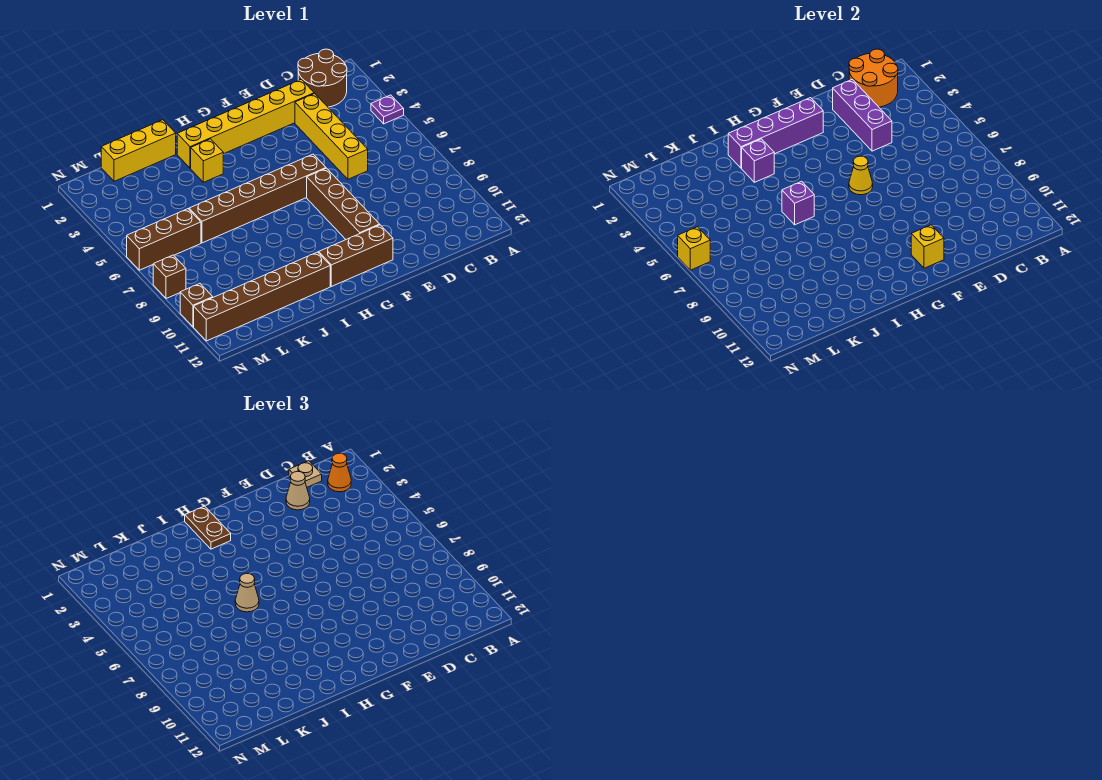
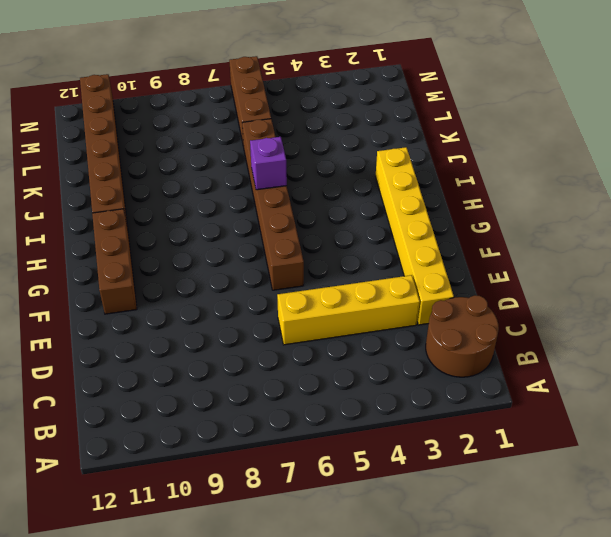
none -> purple plate A4 level 1
none -> brown brick F7:F10 level 1
none -> yellow brick I3 level 1

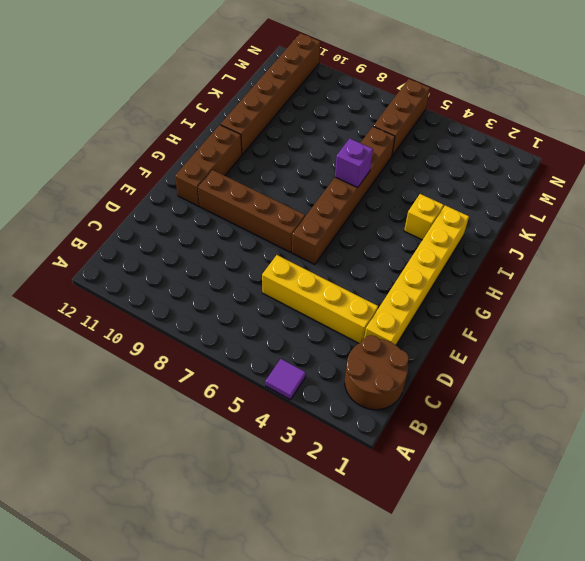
purple tile A4 level 1 -> purple plate A4 level 1
none -> yellow brick J1:L1 level 1
none -> brown brick N8 level 1
none -> brown brick N10 level 1

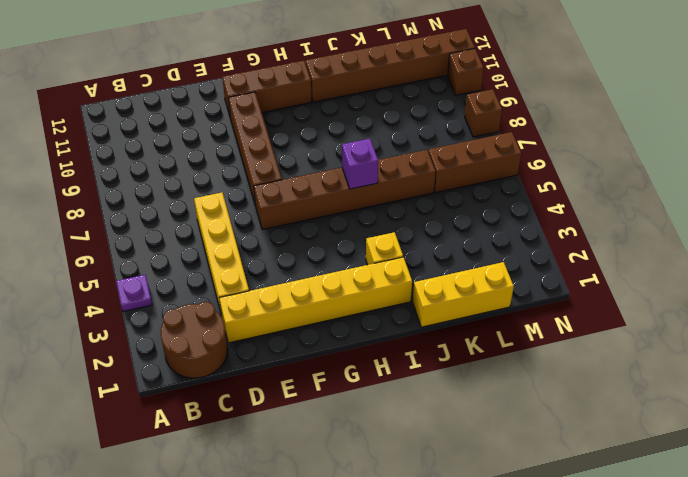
none -> orange round brick B1:C2 level 2
none -> purple brick D2:D4 level 2
none -> purple brick F2:I2 level 2

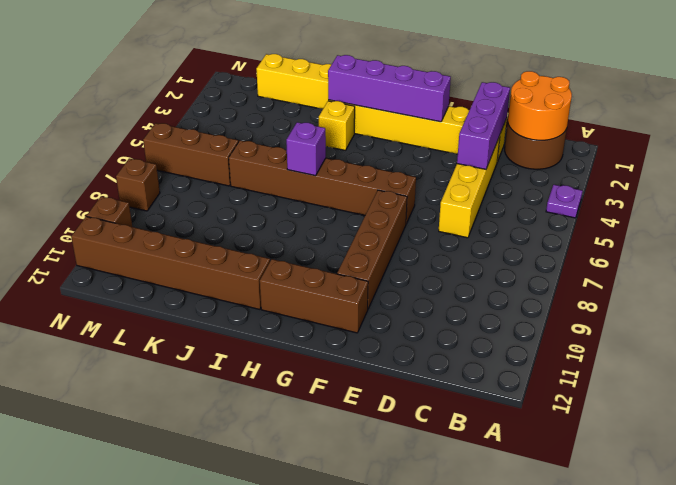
none -> yellow cone F6 level 2
none -> yellow brick F11 level 2
none -> purple brick I3 level 2

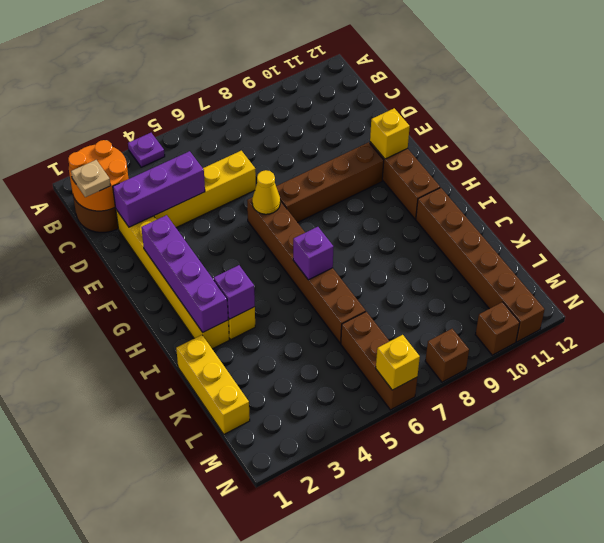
none -> orange cone B2 level 3
none -> tan cone D2 level 3
none -> brown plate H1:H2 level 3

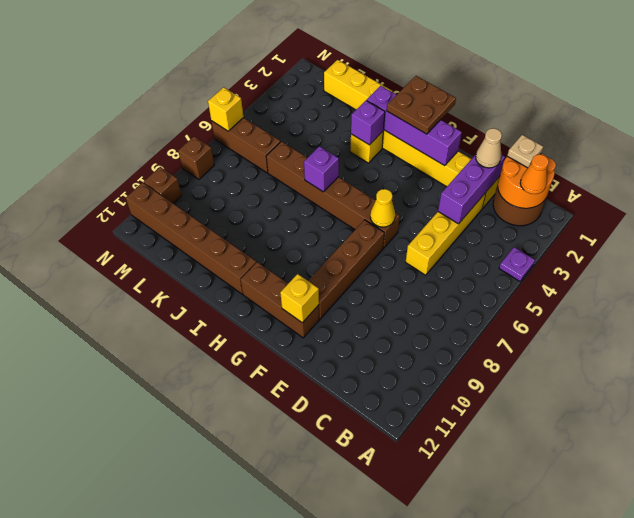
brown plate G1:H2 level 3 -> brown plate H1:H2 level 3
none -> tan cone I6 level 3

